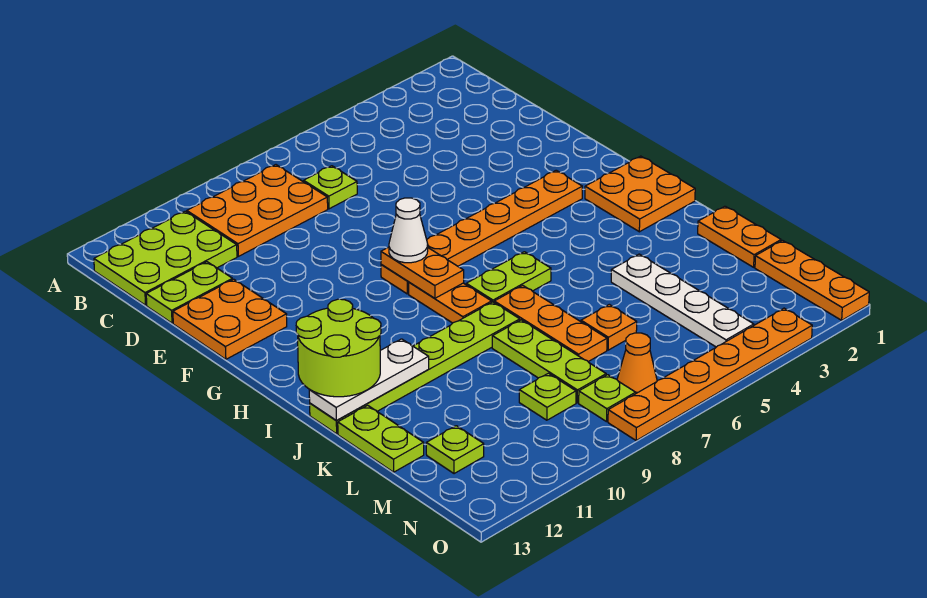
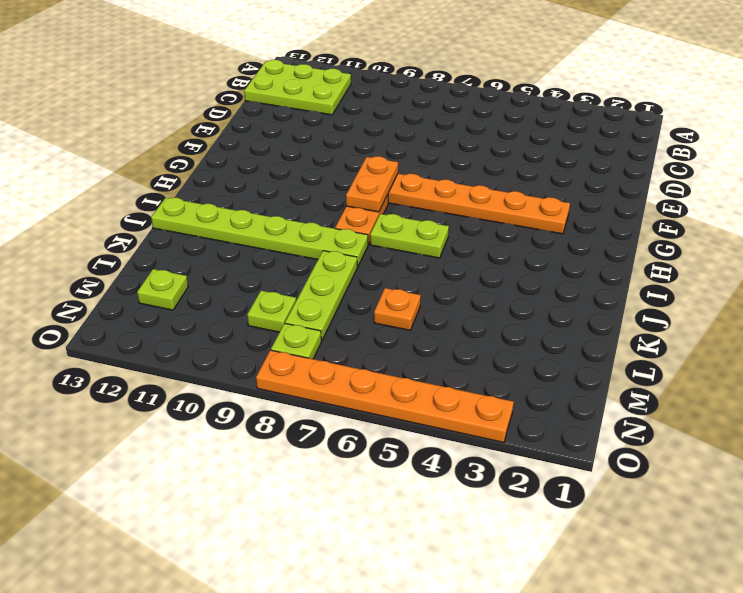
none -> orange plate B8:C10 level 1
none -> lime plate C7 level 1
none -> lime plate D12:D13 level 1

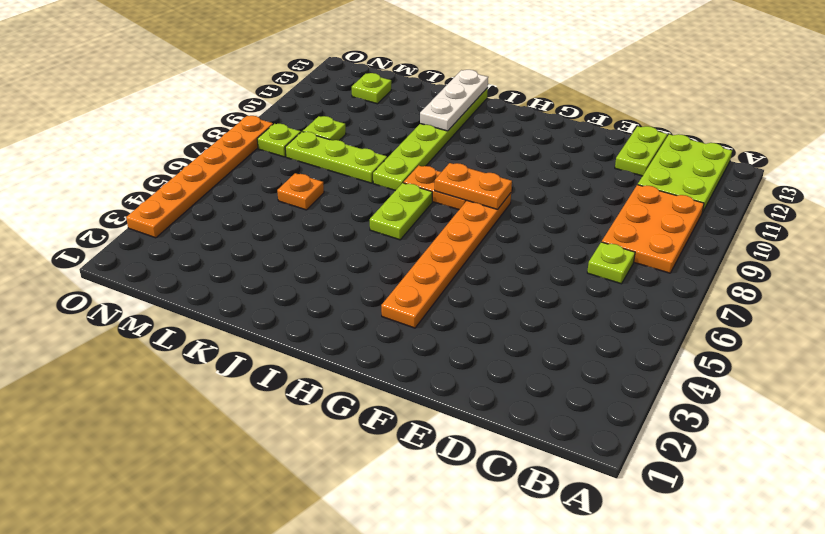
none -> orange plate E12:F13 level 1
none -> orange plate H1:I2 level 1
none -> orange plate J7:L7 level 1

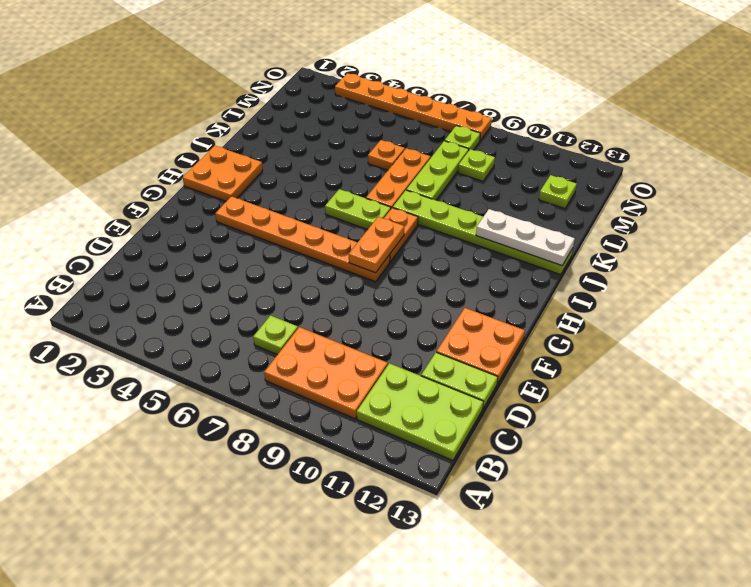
none -> orange plate K1:L1 level 1
none -> white plate K4:N4 level 1
none -> lime plate K13:L13 level 1

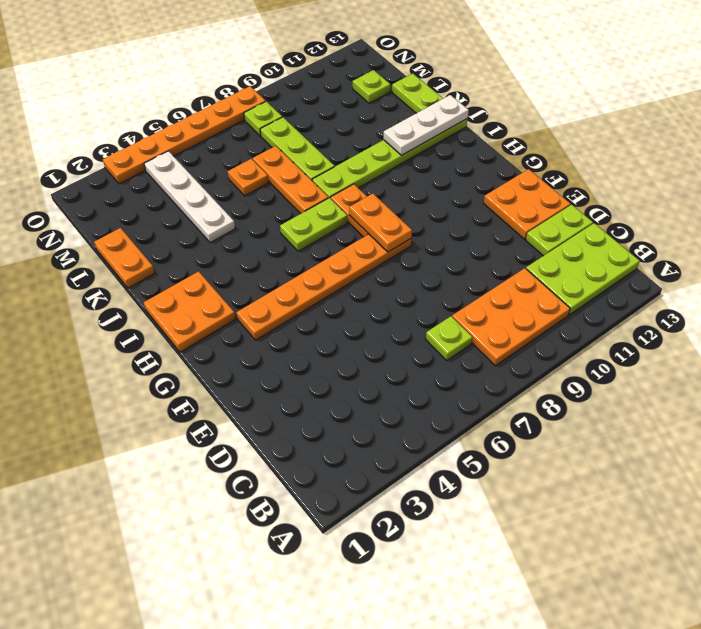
none -> orange plate M1:O1 level 1
none -> lime plate M9 level 1
none -> orange cone N7 level 1

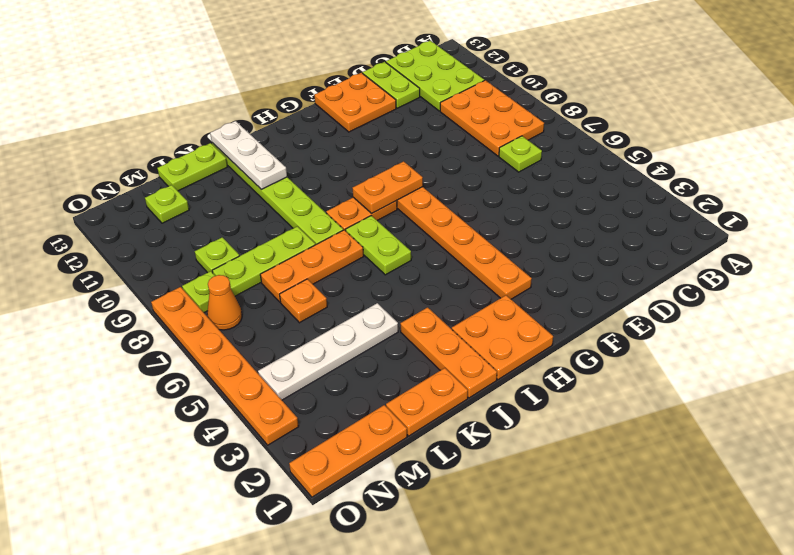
orange plate J1:J3 level 1 -> none
none -> white cone G8 level 3
none -> lime round brick I12:J13 level 3

